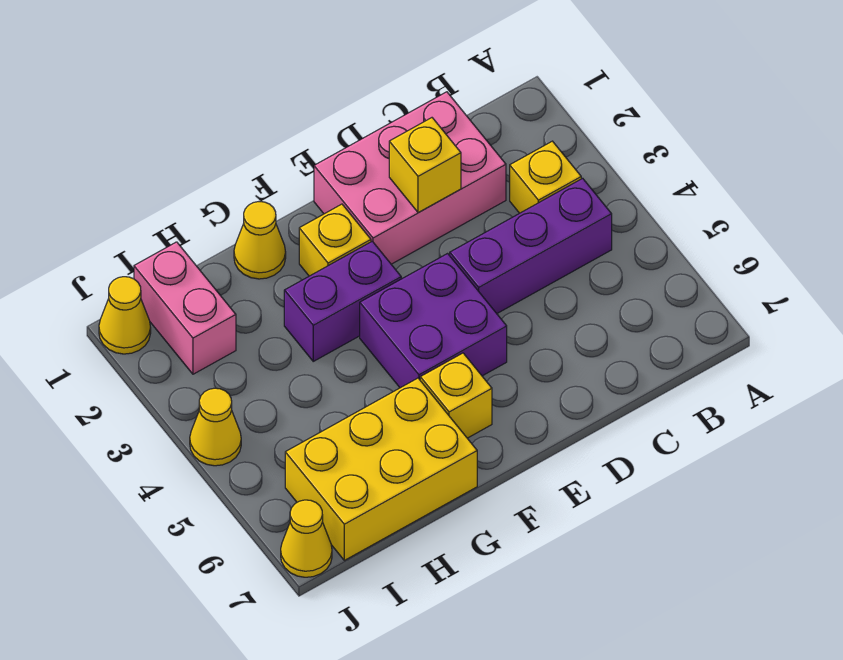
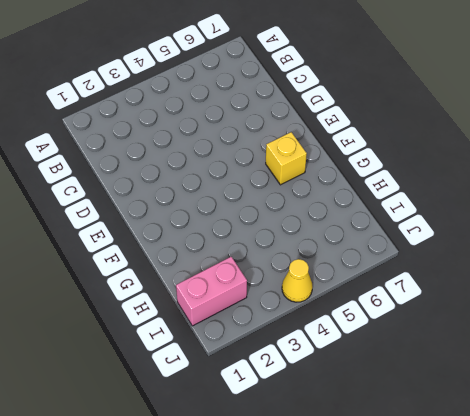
none -> yellow brick B3 level 1
none -> purple brick B4:D4 level 1
none -> pink brick C1:E2 level 1

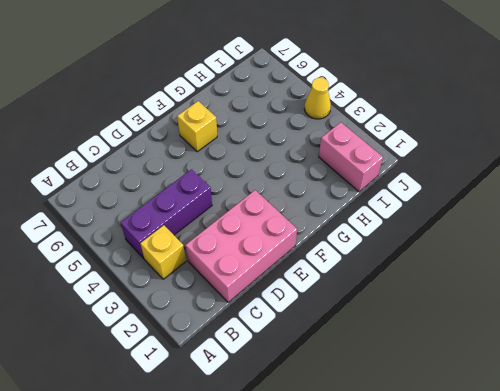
none -> purple brick E4:F5 level 1
none -> yellow brick F2 level 1
none -> purple brick F3:G3 level 1

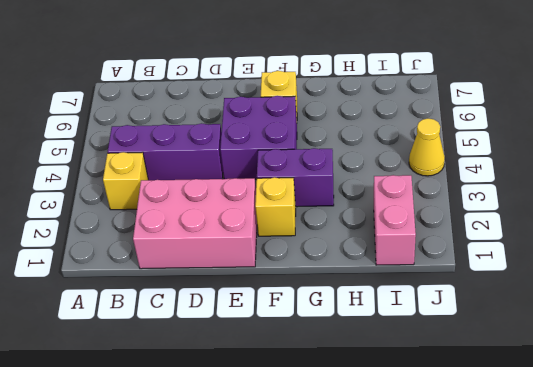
none -> yellow cone G1 level 1
none -> yellow brick G6:I7 level 1
none -> yellow cone J1 level 1

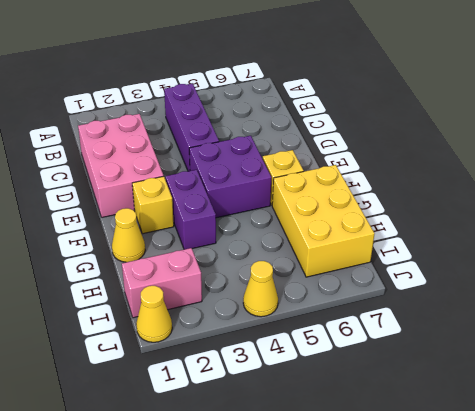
none -> yellow brick B3 level 1
none -> yellow cone J7 level 1
none -> yellow brick D2 level 2

